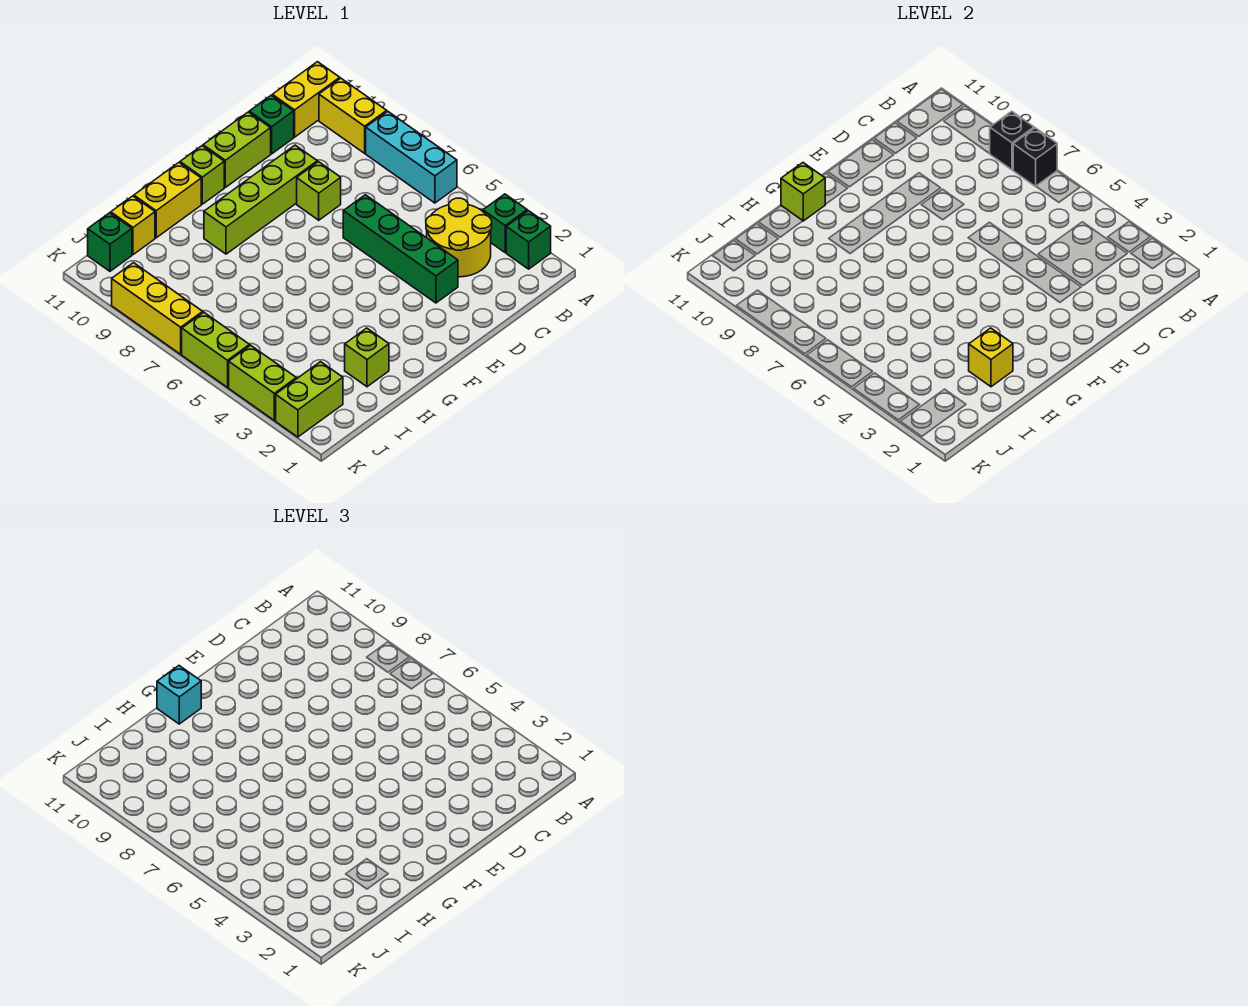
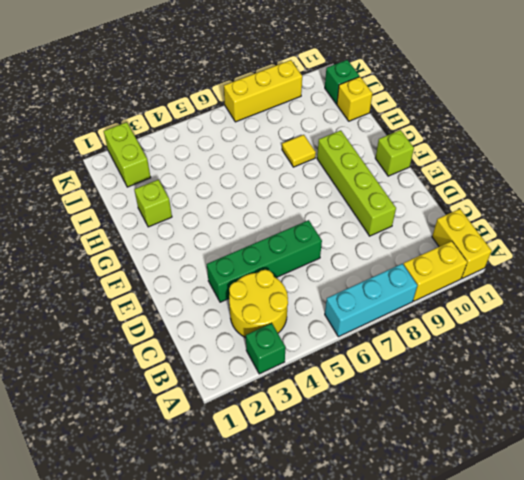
yellow tile H8 level 1 -> none
none -> green brick A2 level 1
none -> green brick C11 level 1
none -> lime brick D8 level 1

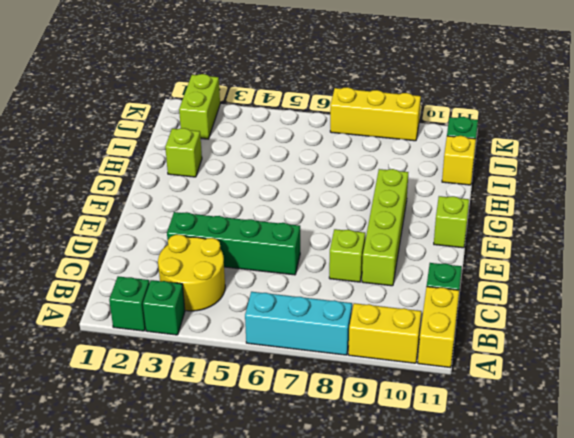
none -> lime brick D11:E11 level 1
none -> yellow brick G11:H11 level 1
none -> lime brick K3:K4 level 1

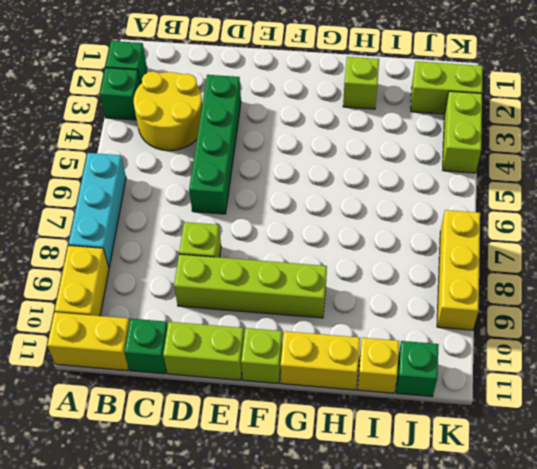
none -> lime brick K5:K6 level 1
none -> black brick A7 level 2
none -> black brick A8 level 2

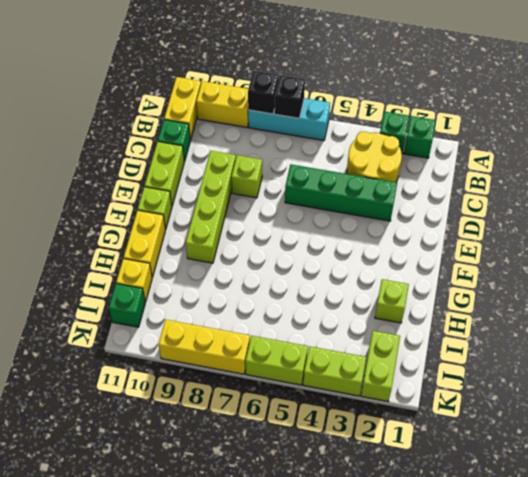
none -> lime brick G11 level 2
none -> yellow brick H2 level 2
none -> cyan brick G11 level 3

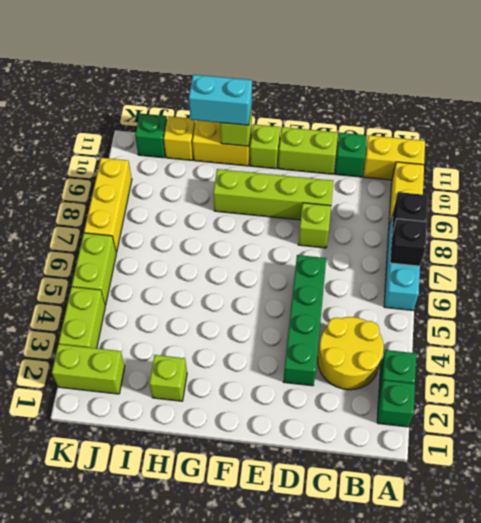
cyan brick G11:H11 level 3 -> cyan brick G11 level 3
none -> yellow brick H2 level 2

